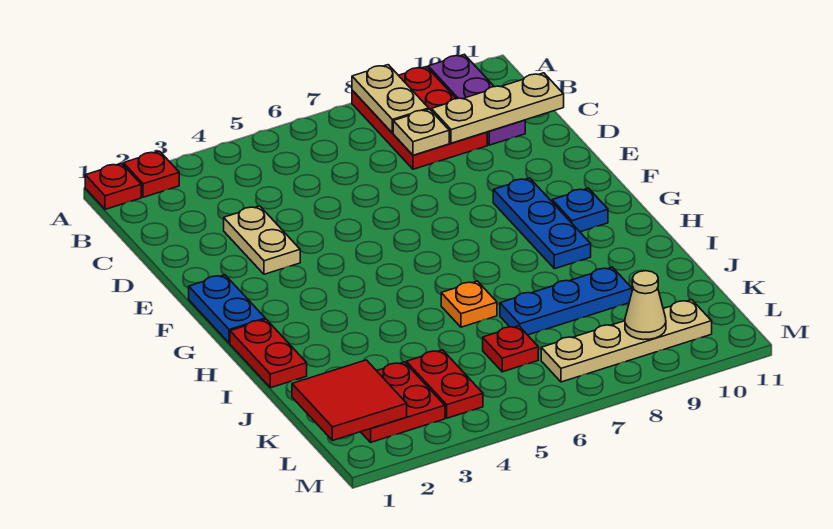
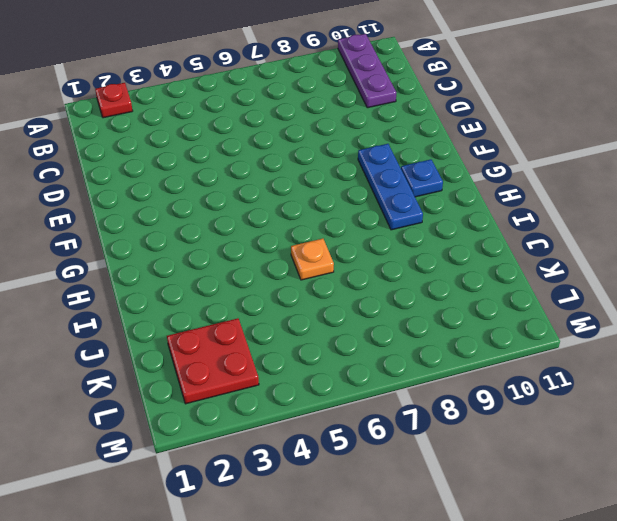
none -> red plate A1 level 1
none -> red plate A8:C9 level 1
none -> tan plate D3:E3 level 1

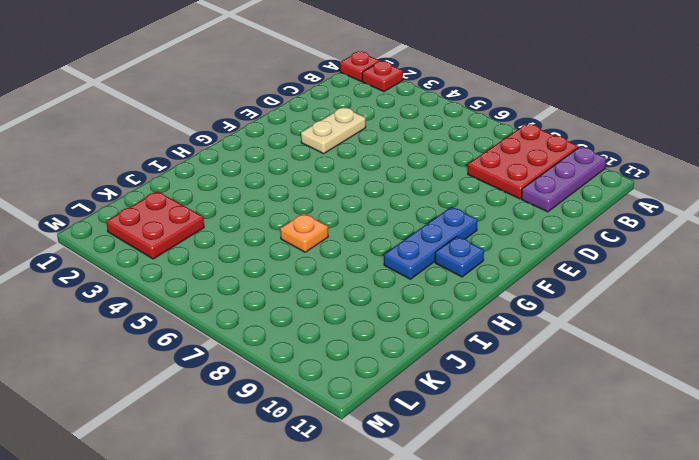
none -> blue plate F1:G1 level 1
none -> red plate H1:I1 level 1
none -> blue plate J7:J9 level 1

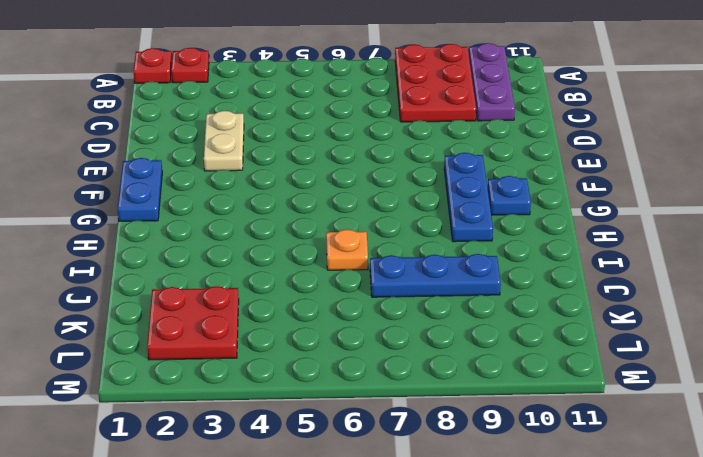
none -> red plate H1:I1 level 1
none -> red plate K4:L4 level 1
none -> red plate K6 level 1

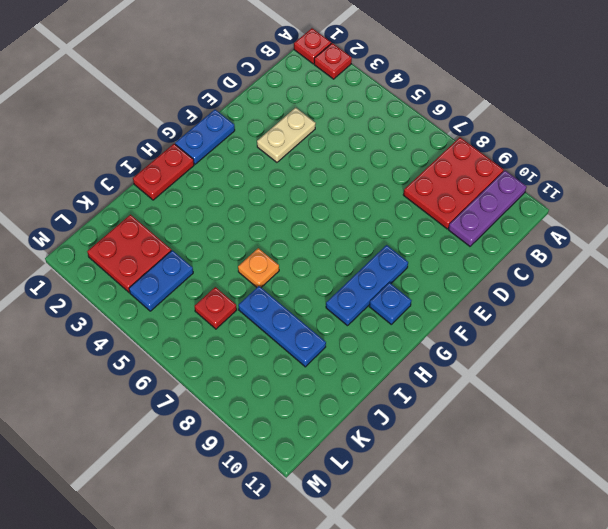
blue plate K4:L4 level 1 -> red plate K4:L4 level 1
none -> tan plate L7:L10 level 1
none -> tan plate A8:B8 level 2
none -> tan plate C8 level 2

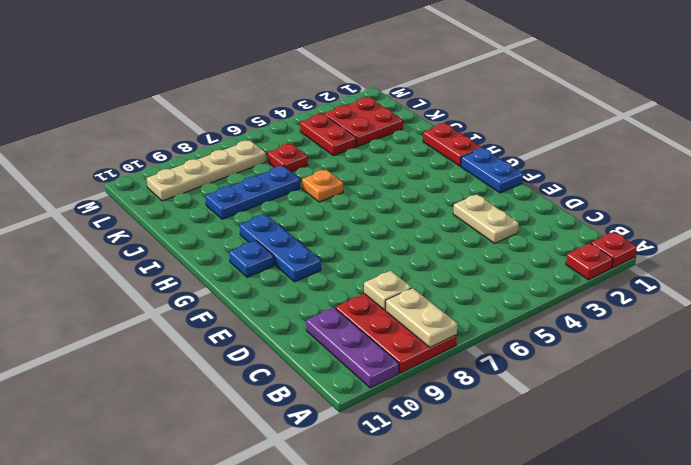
none -> tan plate C9:C11 level 2
none -> red tile K1:L2 level 2
none -> tan cone L9 level 2

